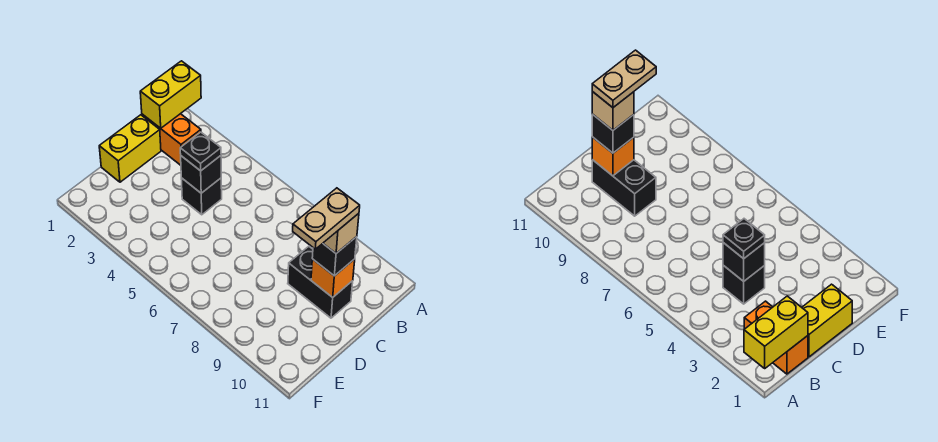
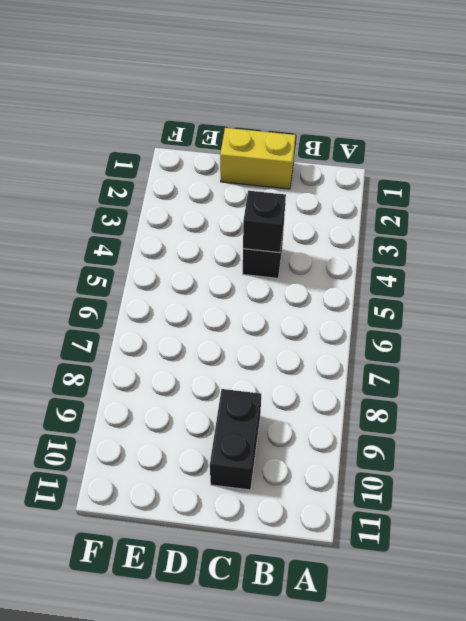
none -> orange brick B1:B2 level 1
none -> yellow brick A1:B1 level 2

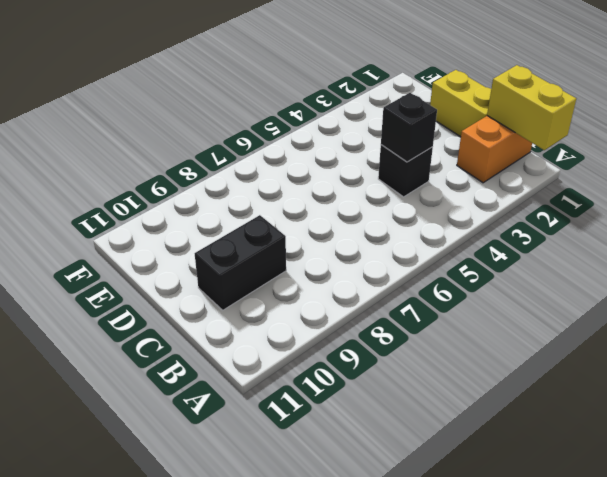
none -> orange brick C10 level 2
none -> black plate C4 level 3

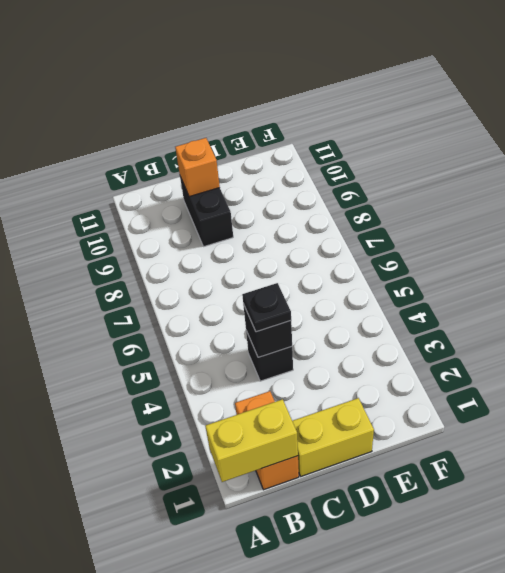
none -> black brick C10 level 3
none -> tan brick C10 level 4

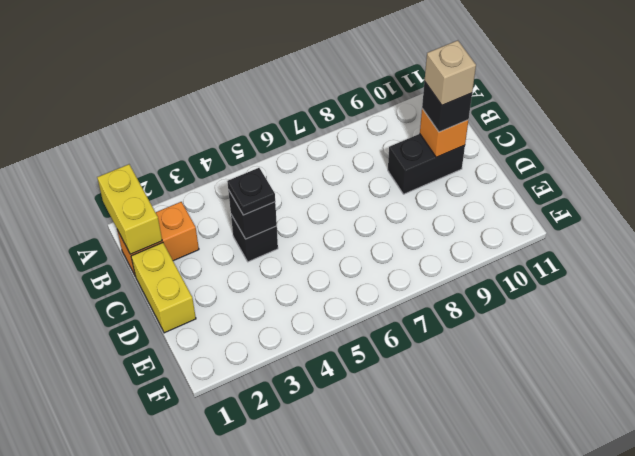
none -> tan plate C10:D10 level 5

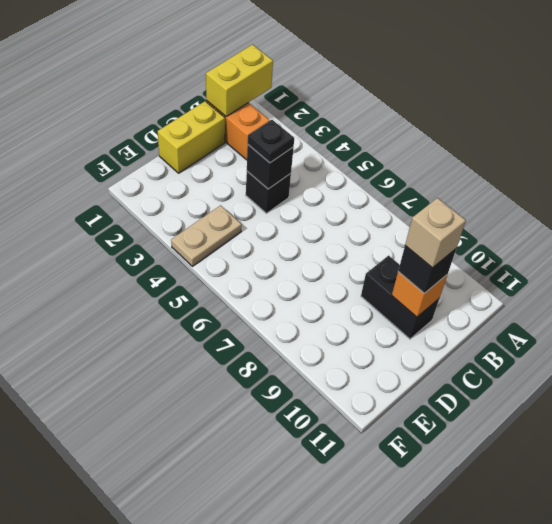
tan plate E4:F4 level 1 -> tan plate C10:D10 level 5

